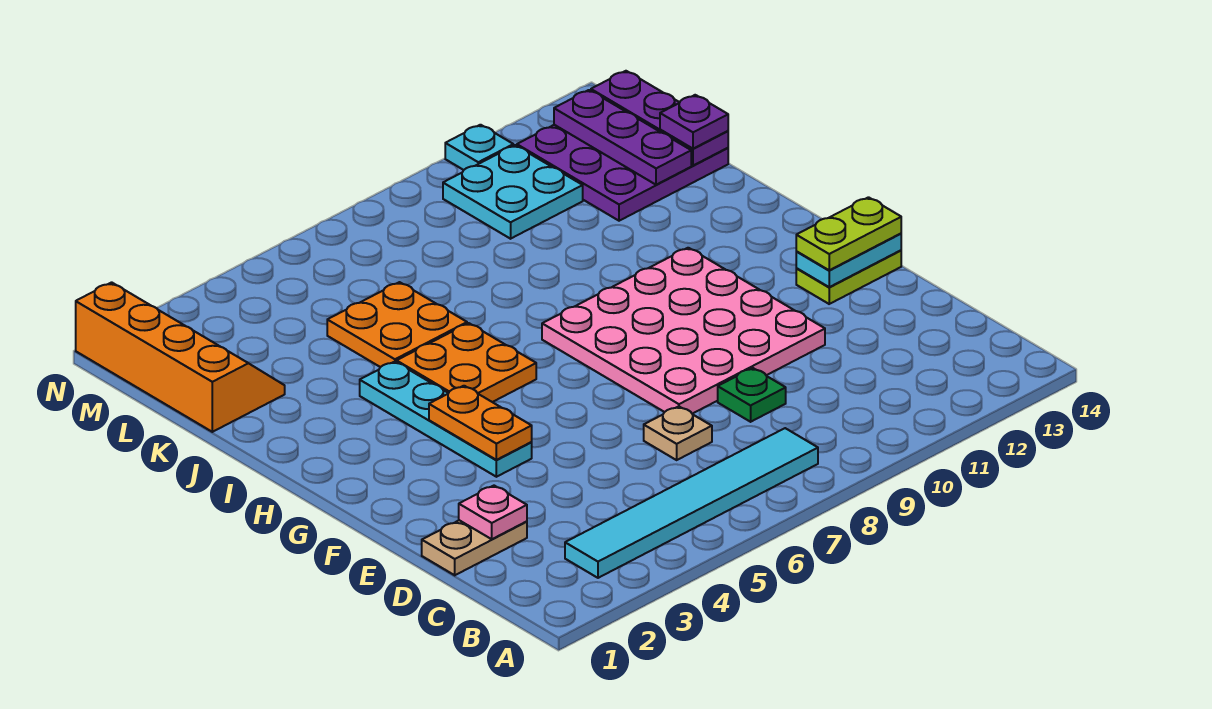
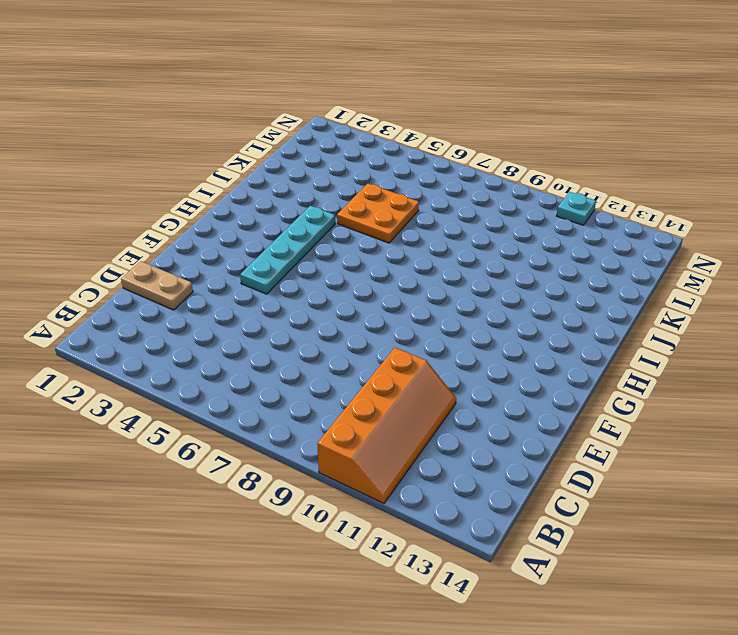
orange slope A10:D11 level 1 top 10 -> orange slope K1:N2 level 1 top 1
none -> cyan tile B3:B8 level 1
none -> tan plate D7 level 1
none -> green plate D9 level 1

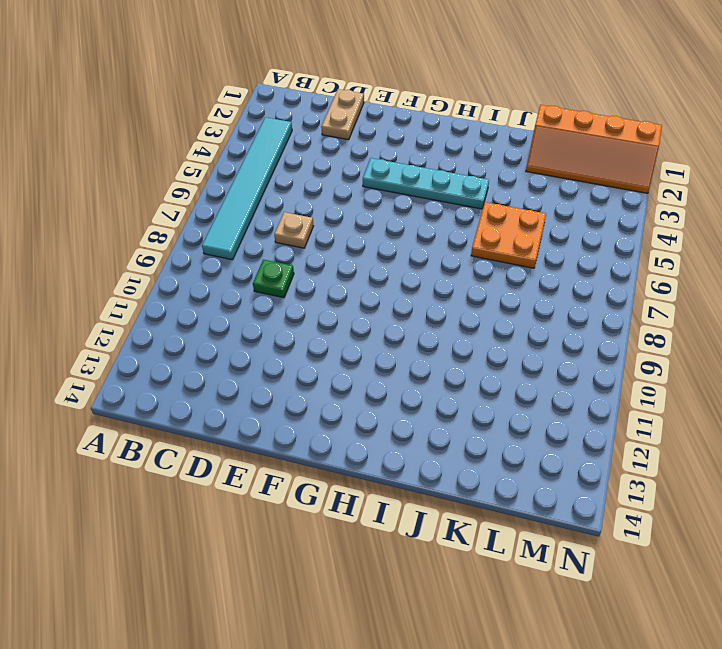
none -> pink plate E8:H11 level 1
none -> lime plate F13:F14 level 1
none -> orange plate H5:I6 level 1

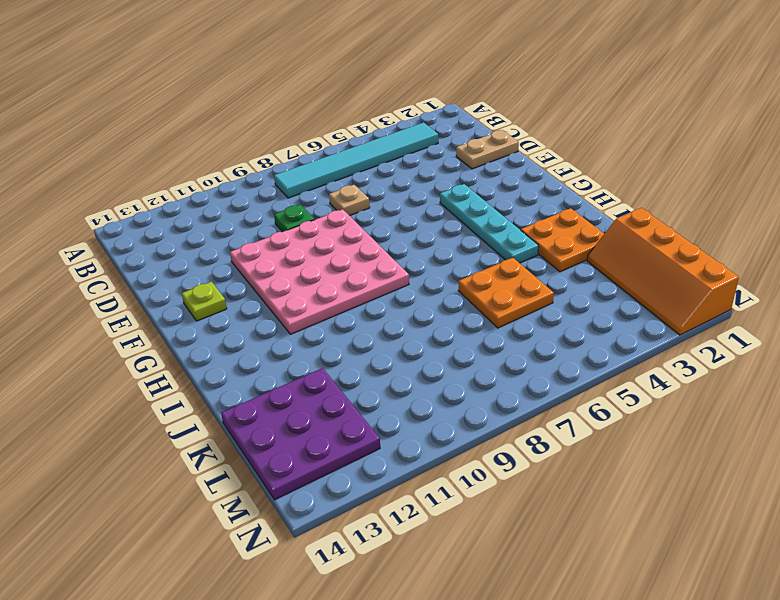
lime plate F13 level 1 -> lime plate F13:F14 level 1
orange plate I2:J3 level 1 -> orange plate H5:I6 level 1
none -> cyan plate L10:M11 level 1
none -> cyan plate N11 level 1
none -> pink plate D2 level 2

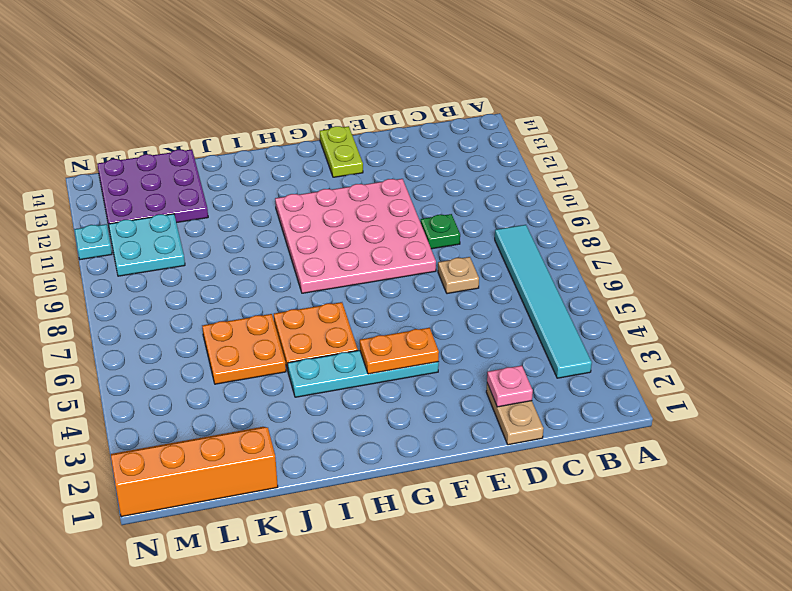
none -> cyan plate F13:F14 level 2
none -> purple plate K13:M13 level 2
none -> purple plate K14:M14 level 2

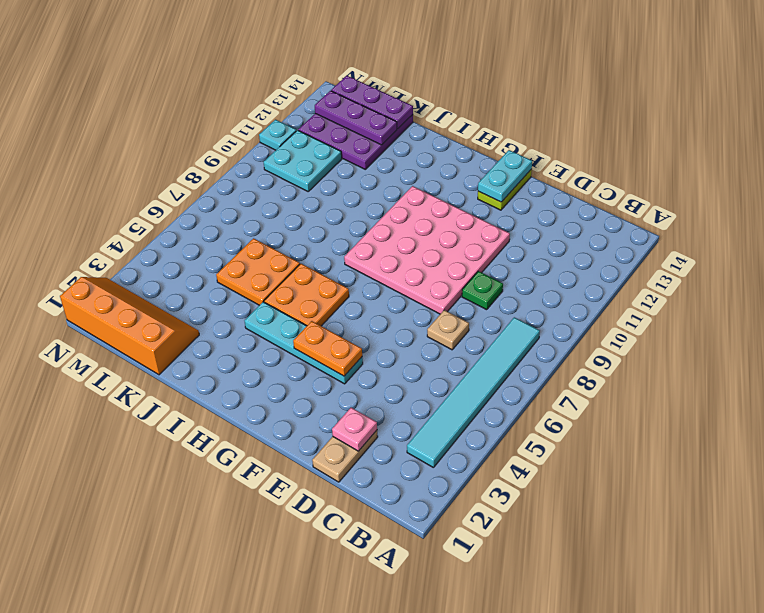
none -> lime plate F13:F14 level 3
none -> purple plate K14 level 3

